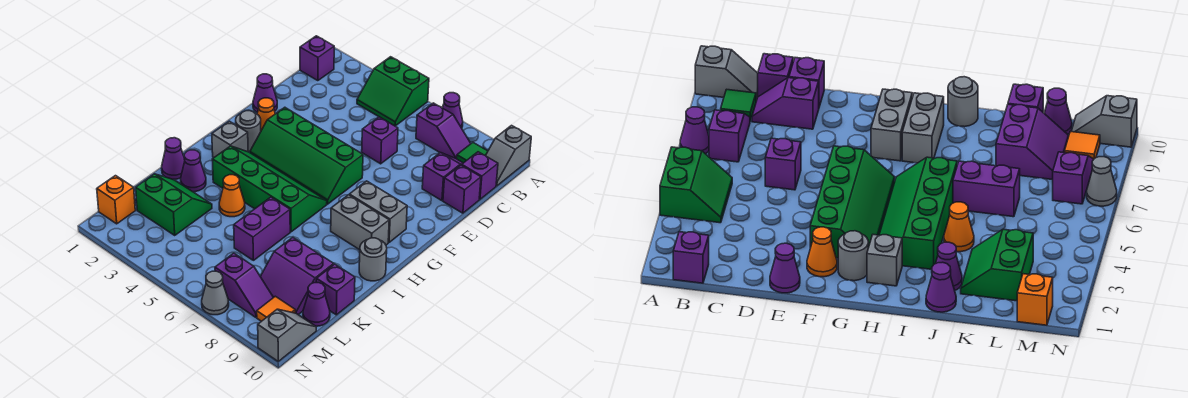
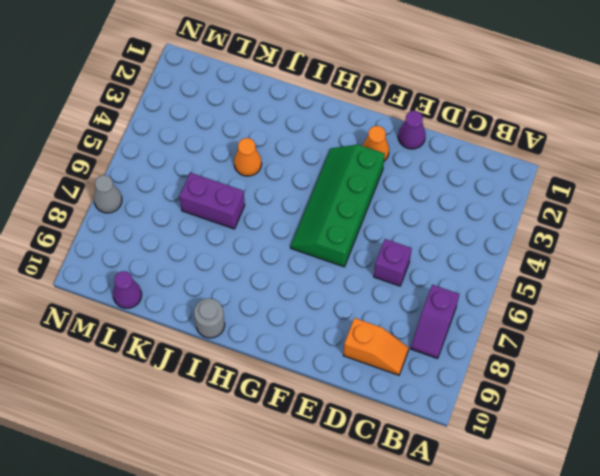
orange slope C9:D9 level 1 top D -> purple slope C9:D9 level 1 top D
none -> green slope A4:B5 level 1 top A
none -> purple cone A7 level 1
none -> grey slope A10:B10 level 1 top A
none -> purple brick B1 level 1

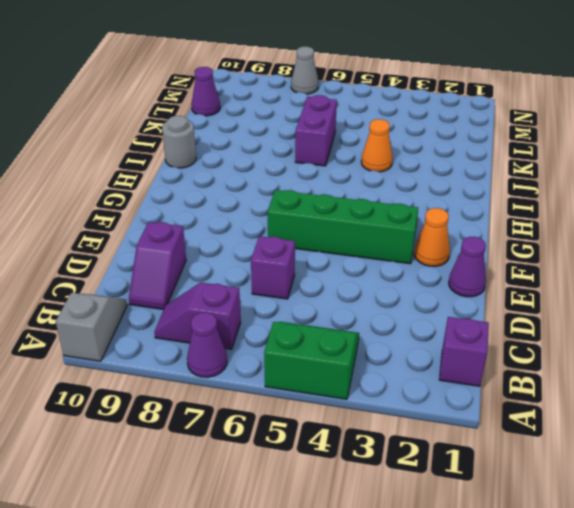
none -> green tile B9 level 1
none -> purple brick C10 level 1
none -> purple brick D10 level 1
none -> grey round brick G2 level 1

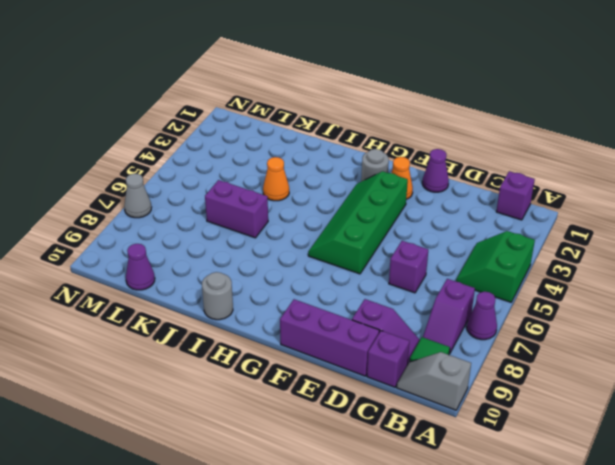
purple brick D10:F10 level 1 -> purple brick D10 level 1
none -> grey brick G8:G9 level 1
none -> grey brick H2 level 1
none -> green slope H3:I6 level 1 top I
none -> grey brick H8:H9 level 1

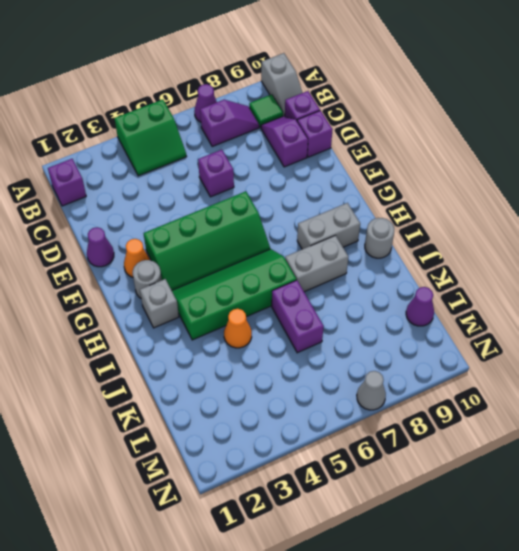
grey brick I7:I8 level 1 -> grey brick G8:G9 level 1
none -> purple cone J1 level 1
none -> purple cone J2 level 1
none -> green slope K2:L3 level 1 top L
none -> purple slope K8:L9 level 1 top K

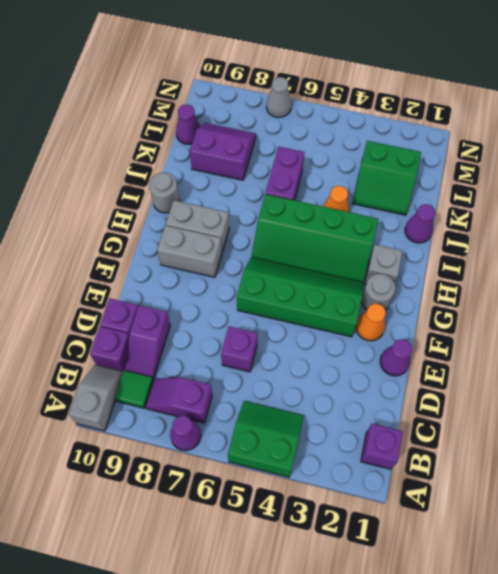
none -> purple cone J2 level 1
none -> purple brick K10 level 1
none -> orange brick M1 level 1
none -> purple slope M7:M8 level 1 top 7

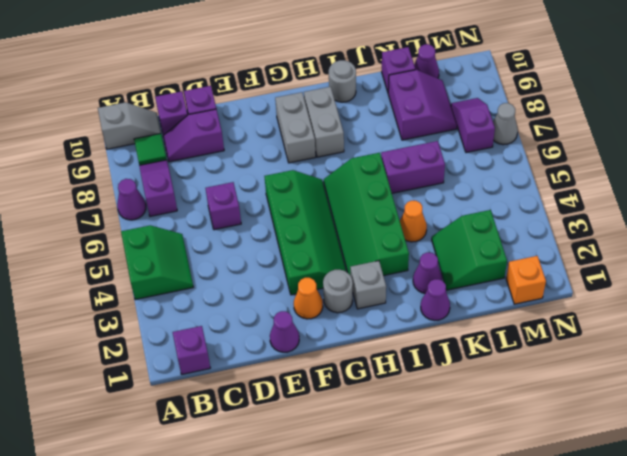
none -> orange tile M9 level 1
none -> grey slope M10:N10 level 1 top N

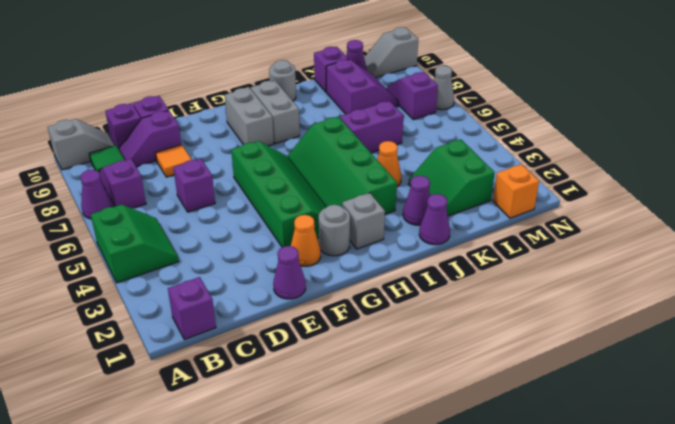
orange tile D8 level 1 -> orange tile M9 level 1

